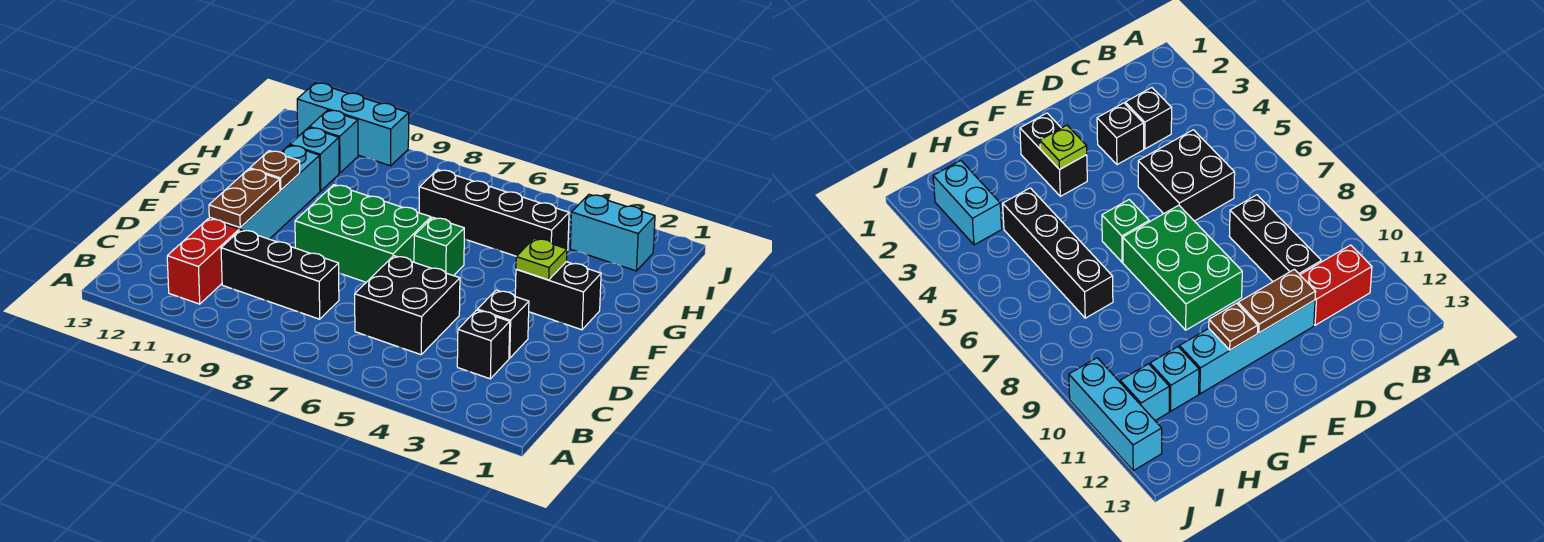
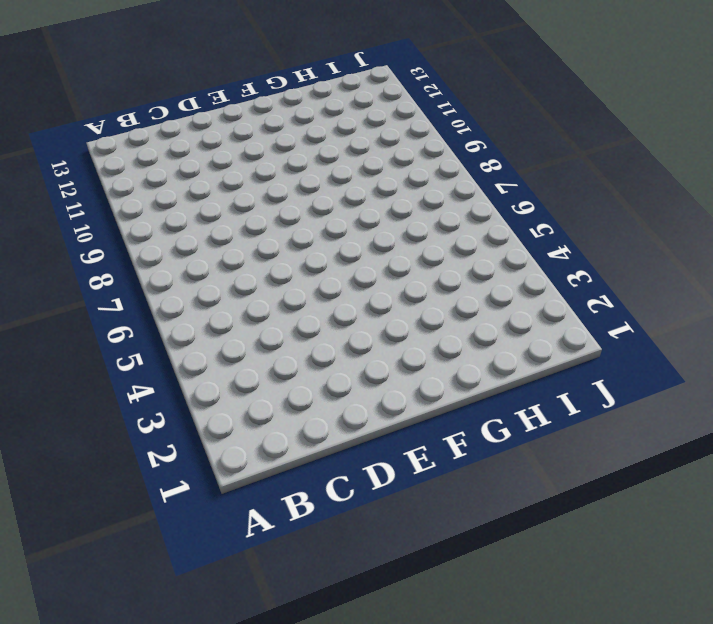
none -> red brick B11:C11 level 1
none -> black brick C3 level 1
none -> black brick C5:D6 level 1

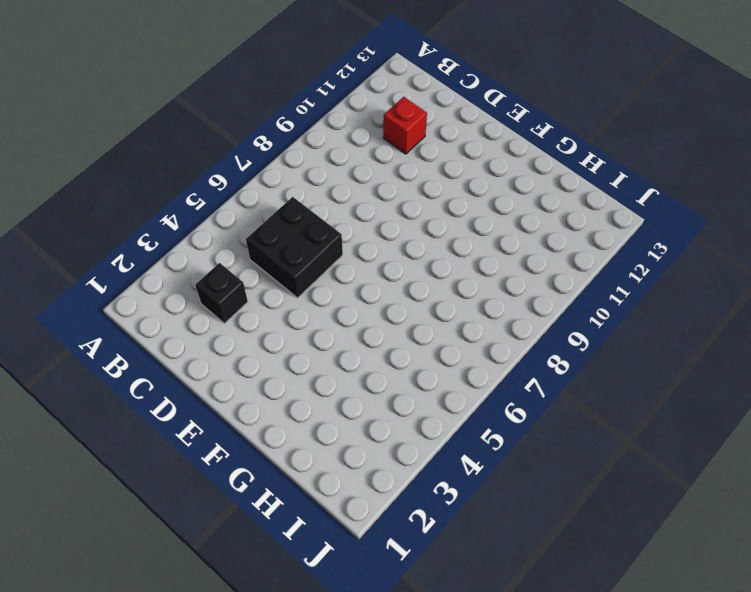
red brick C11 level 1 -> red brick B11:C11 level 1
none -> black brick C8:C10 level 1
none -> black brick D3 level 1
none -> cyan brick D11:G11 level 1

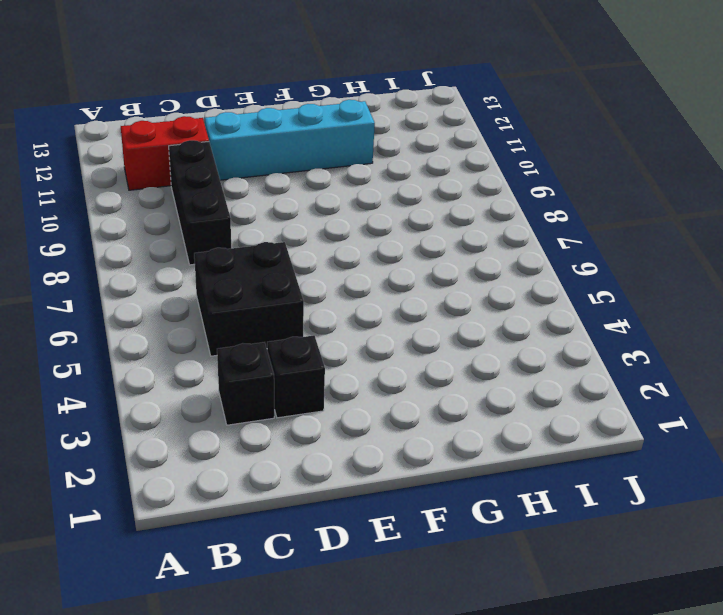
none -> green brick E7:F9 level 1
none -> black brick F2:F3 level 1
none -> green brick F6 level 1

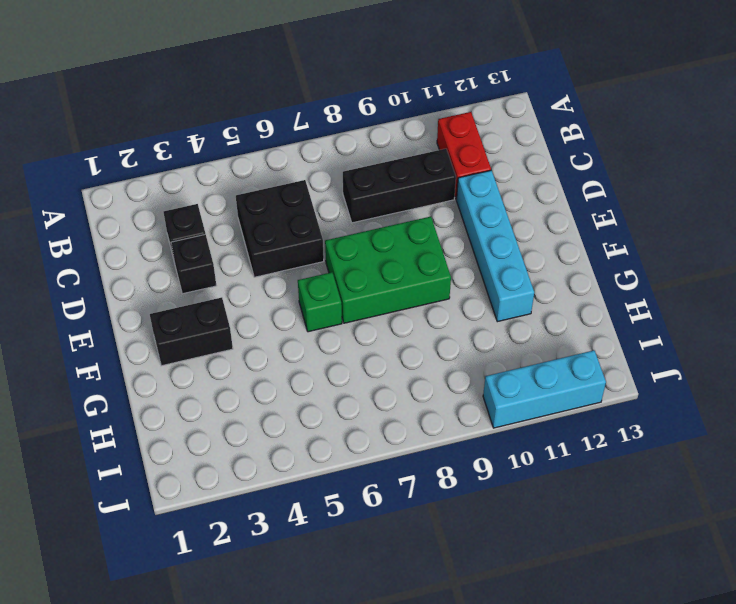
none -> black brick H4:H7 level 1
none -> cyan brick H11 level 1
none -> cyan brick I2:I3 level 1

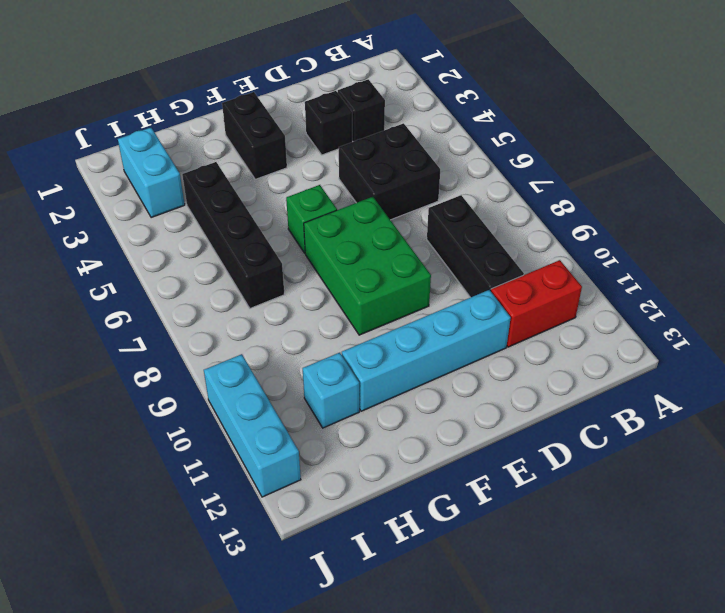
none -> cyan brick I11 level 1
none -> brown plate D11:E11 level 2
none -> lime plate F3 level 2

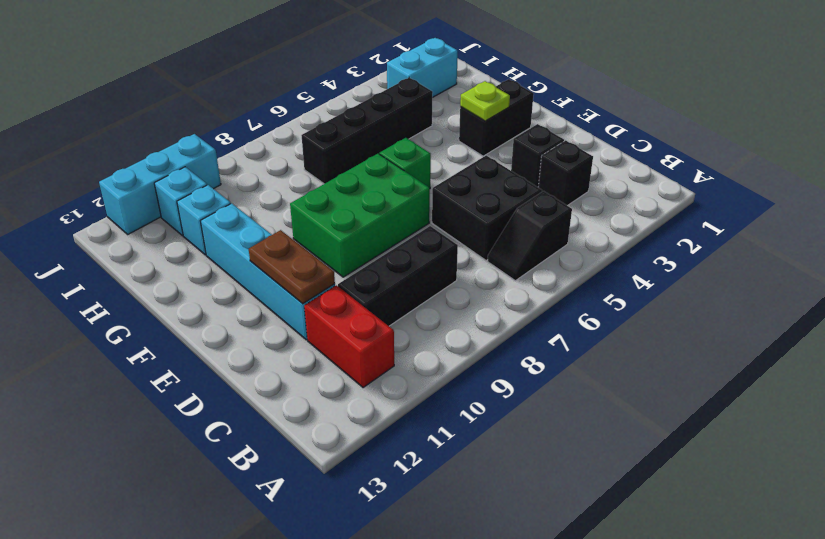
black slope B5:B6 level 1 top 5 -> none
none -> brown plate F11 level 2

